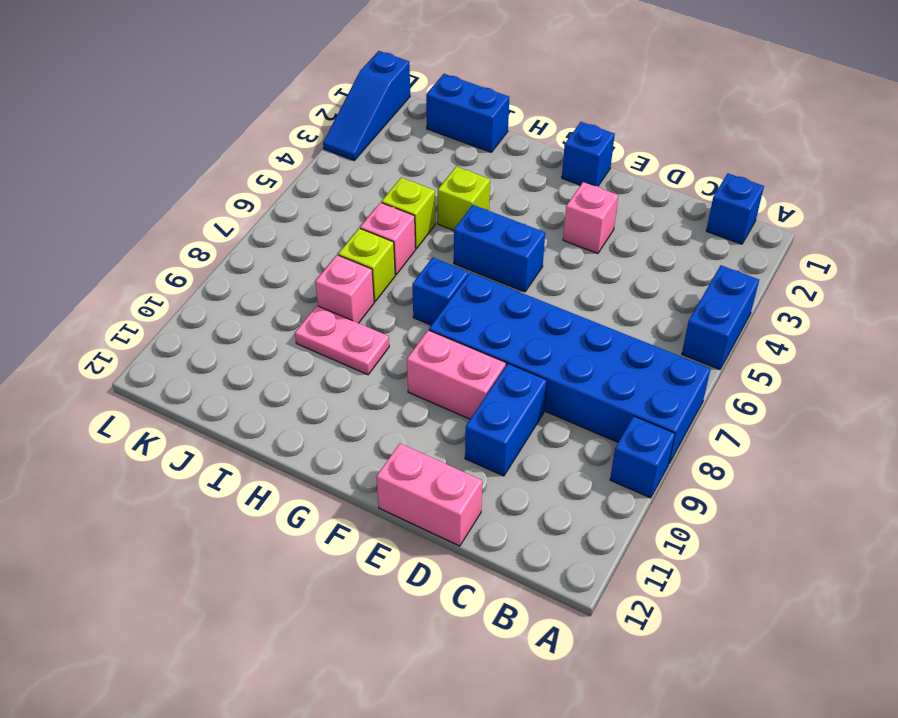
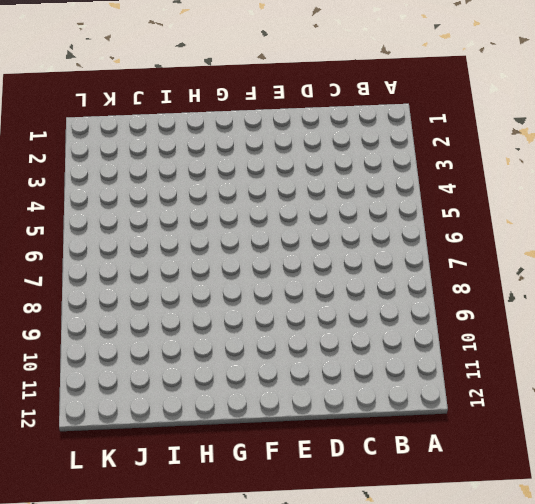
none -> blue brick A4:A5 level 1
none -> blue brick A7:F8 level 1
none -> blue brick A9 level 1

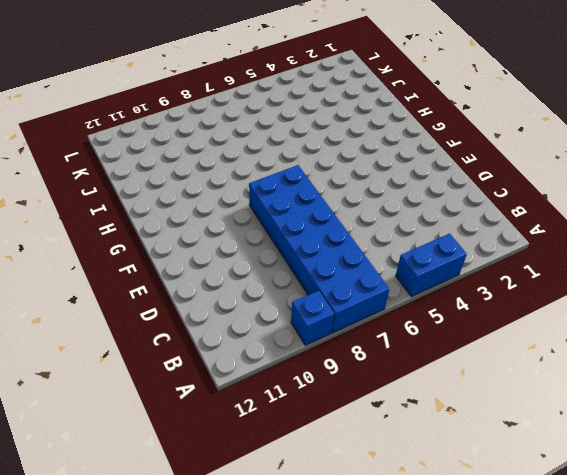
none -> blue brick B1 level 1
none -> blue brick D9:D10 level 1
none -> pink brick D12:E12 level 1

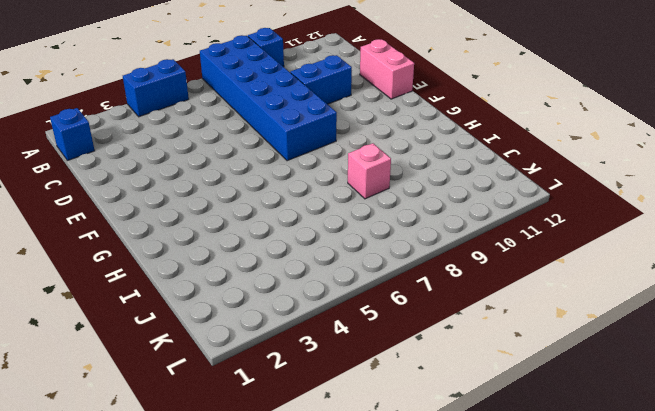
none -> pink brick E3 level 1
none -> pink brick E9:F9 level 1
none -> blue brick F1 level 1

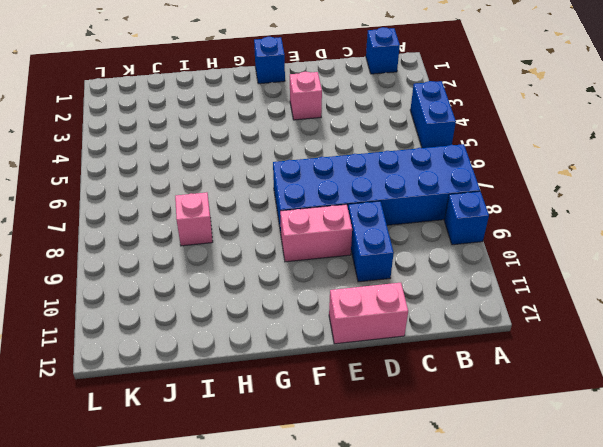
none -> blue brick F5:G5 level 1
none -> blue brick G7 level 1
none -> lime brick H4 level 1

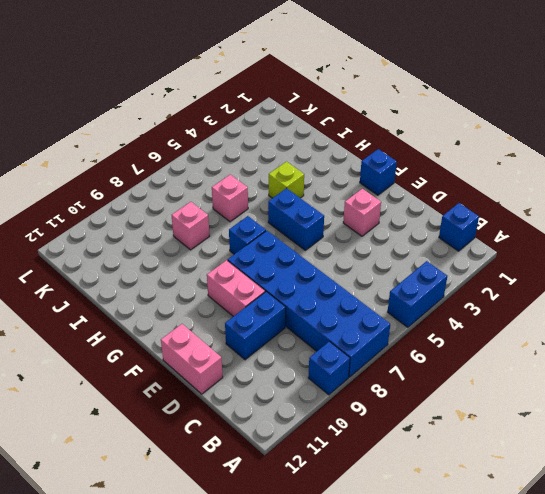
none -> pink plate H9:I9 level 1
none -> blue brick I1:J1 level 1
none -> lime brick I5 level 1

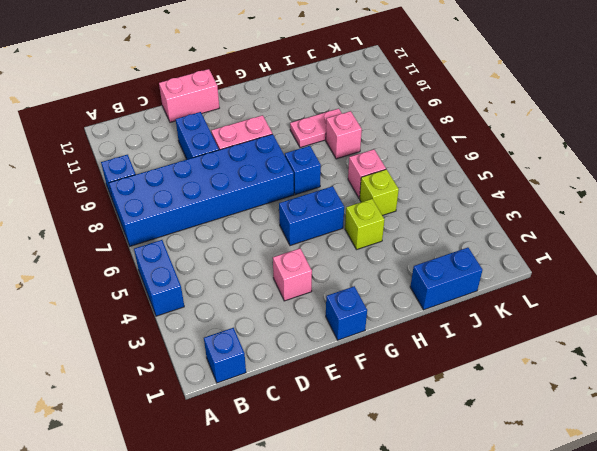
none -> lime brick I7 level 1
none -> blue slope L1:L3 level 1 top 1

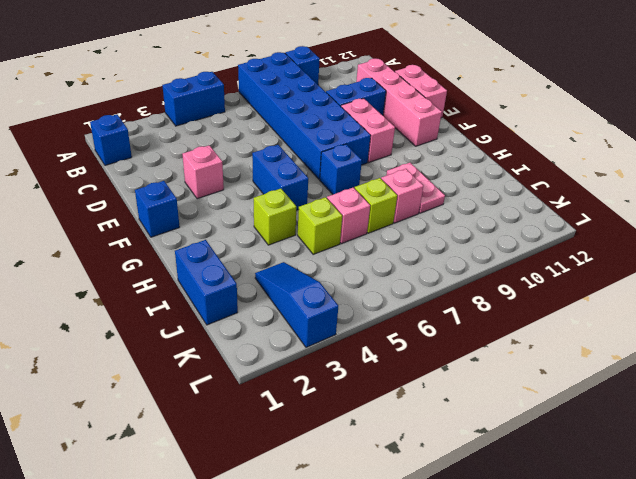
pink brick C11:F11 level 1 -> none
blue slope J3:L3 level 1 top L -> blue slope L1:L3 level 1 top 1

